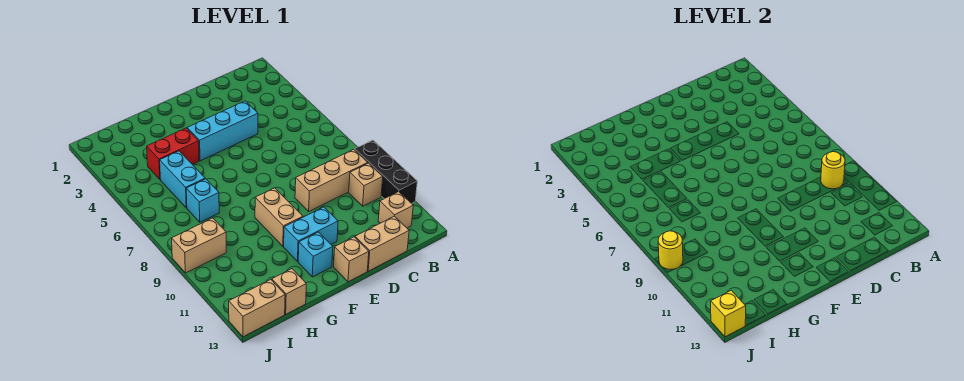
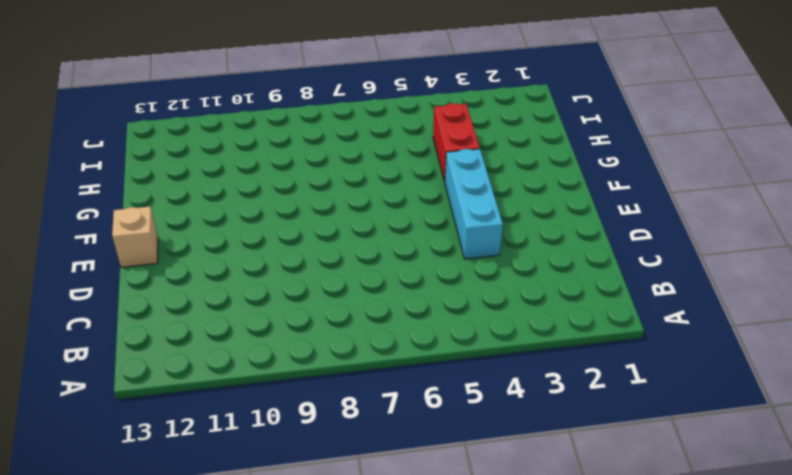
none -> black brick A9:A11 level 1
none -> tan brick B9:D9 level 1
none -> tan brick B10 level 1

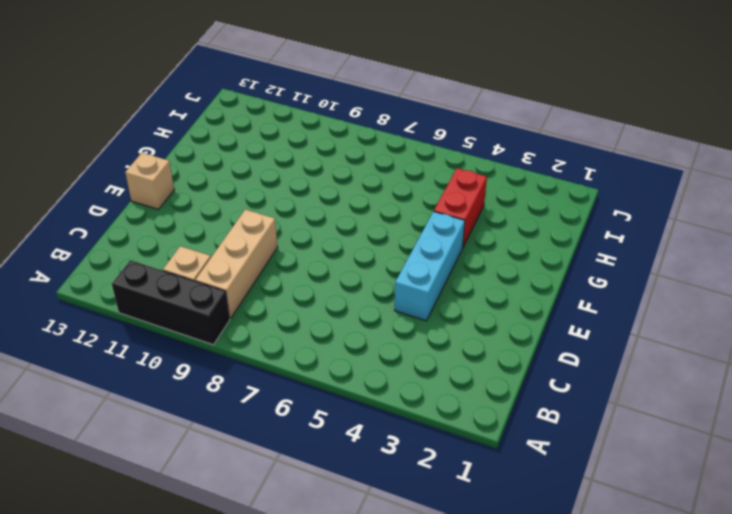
none -> tan brick B12 level 1
none -> tan brick C13:D13 level 1
none -> cyan brick E11:F11 level 1

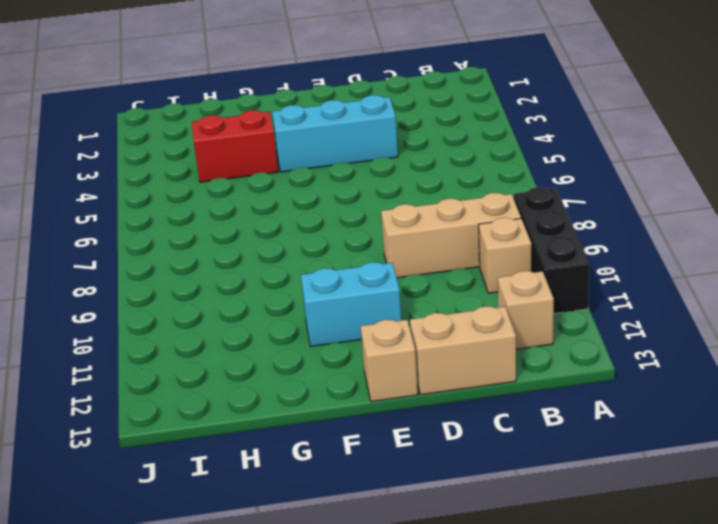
none -> tan brick F9:F10 level 1
none -> cyan brick F12 level 1
none -> cyan brick H5:H6 level 1

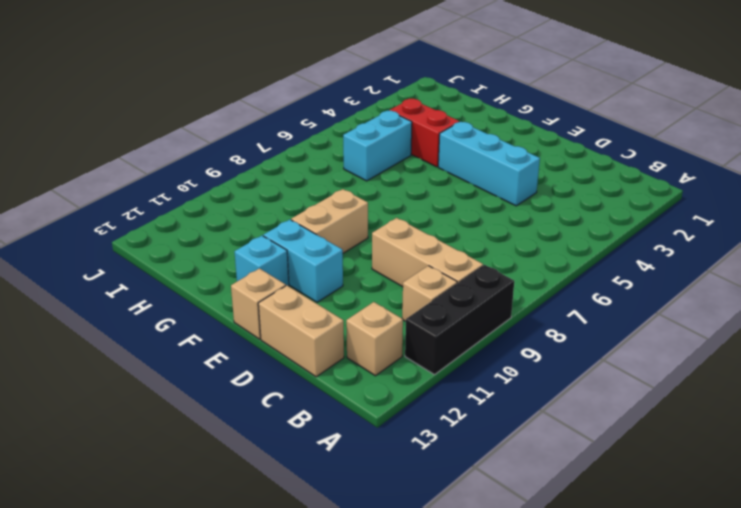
none -> cyan brick H7 level 1
none -> tan brick H13 level 1
none -> tan brick I9:J9 level 1

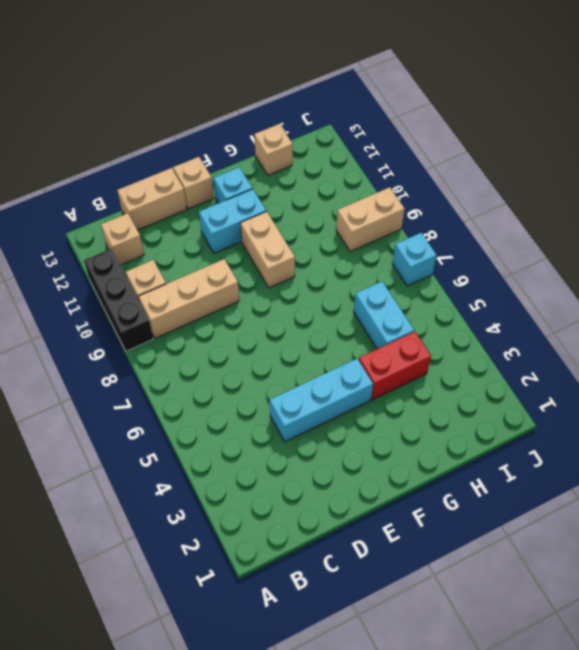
cyan brick J7 level 1 -> cyan brick H7 level 1
none -> tan brick I13:J13 level 1
none -> yellow round brick B9 level 2
none -> yellow round brick J9 level 2

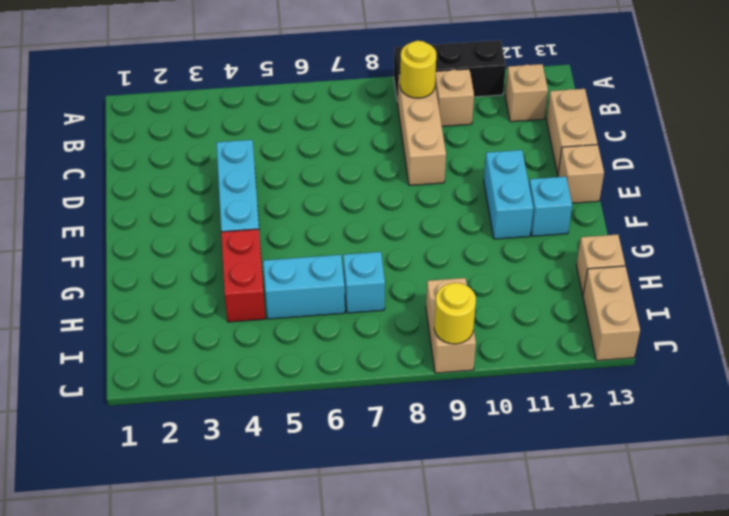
none -> tan brick F9:F10 level 1
none -> yellow brick J13 level 2

